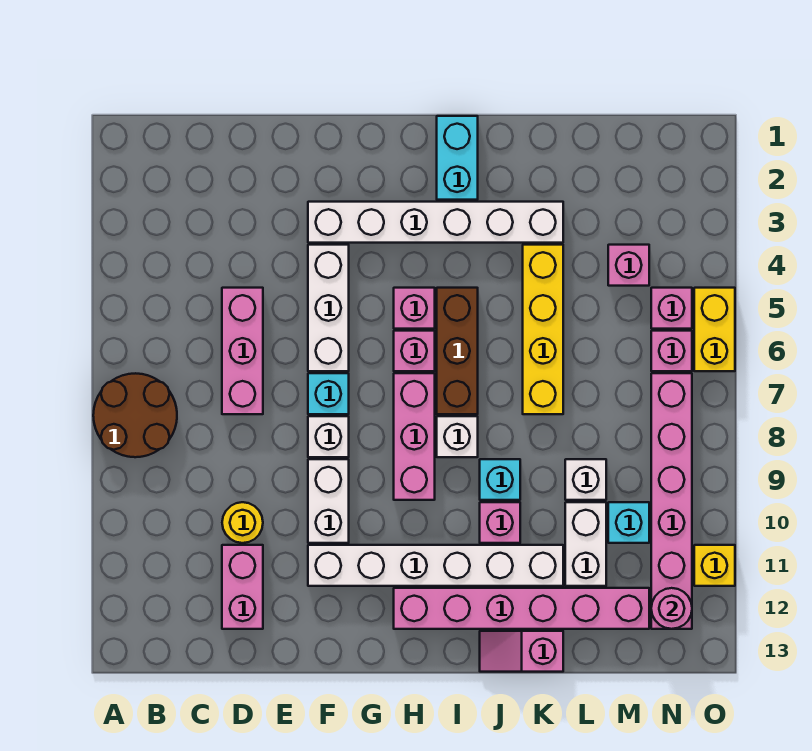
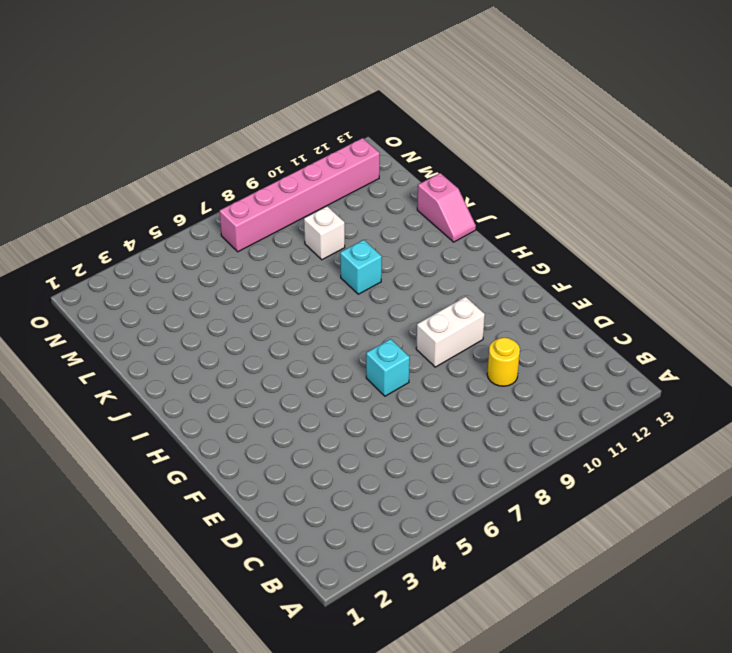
none -> brown round brick A7:B8 level 1
none -> pink brick D5:D7 level 1
none -> pink brick D11:D12 level 1
none -> white brick F3:K3 level 1

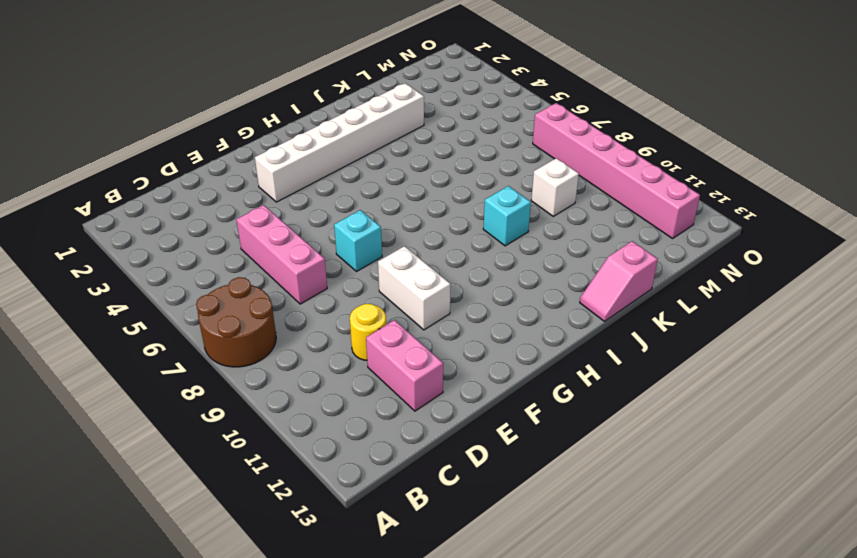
none -> white brick F4:F6 level 1
none -> white brick F8 level 1
none -> white brick F11:K11 level 1
none -> pink brick H5 level 1

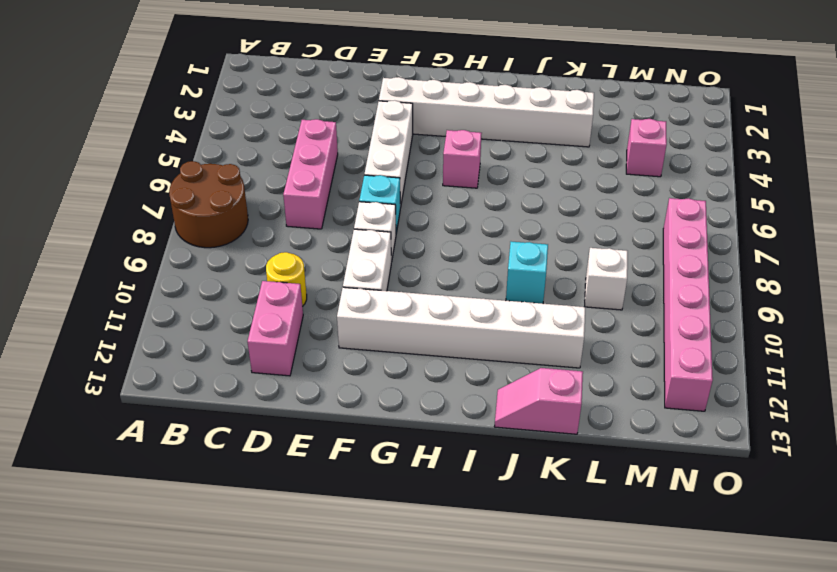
none -> pink brick H6 level 1
none -> pink brick H7:H9 level 1
none -> pink brick H12:M12 level 1
none -> cyan brick I1:I2 level 1

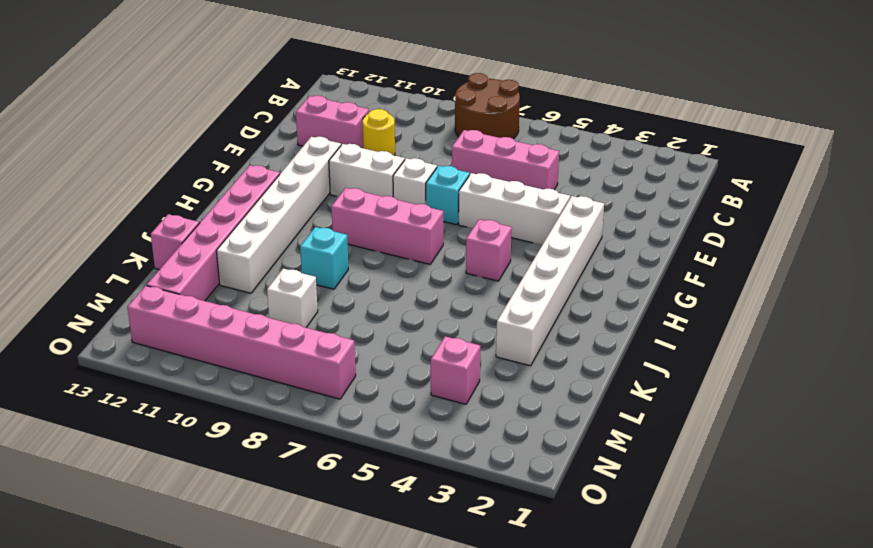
none -> pink brick H6 level 1
none -> cyan brick I1:I2 level 1
none -> brown brick I5:I7 level 1
none -> white brick I8 level 1

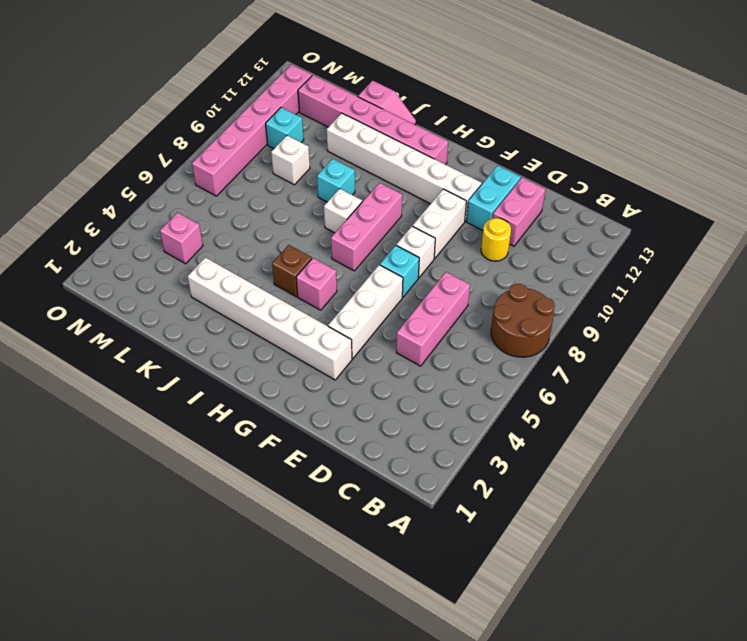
cyan brick E11:E12 level 1 -> cyan brick I1:I2 level 1
brown brick I5 level 1 -> brown brick I5:I7 level 1
none -> pink brick H6 level 1
none -> pink brick J10 level 1
none -> yellow brick K4:K7 level 1
none -> white brick L10:L11 level 1

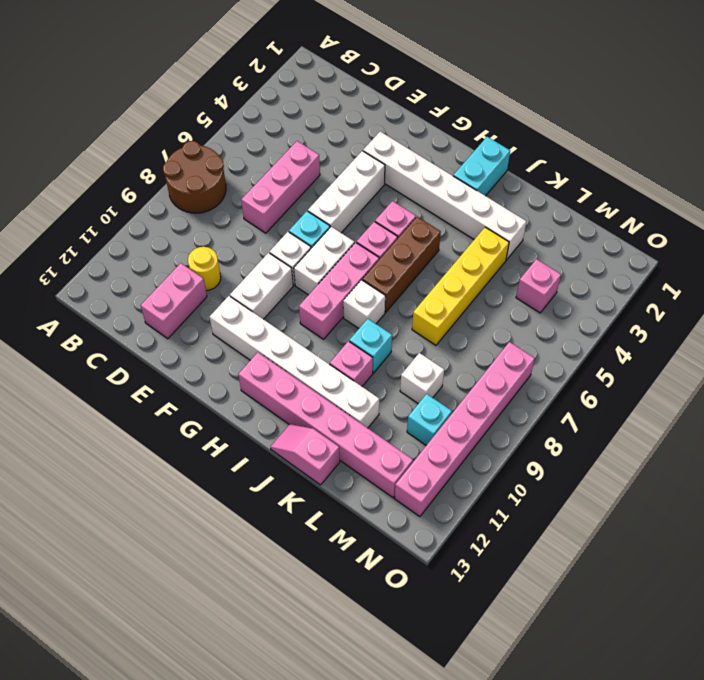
white brick G7:G8 level 1 -> white brick L10:L11 level 1
none -> pink brick N5 level 1
none -> pink brick N6 level 1
none -> yellow brick O5:O6 level 1
none -> yellow brick O11 level 1

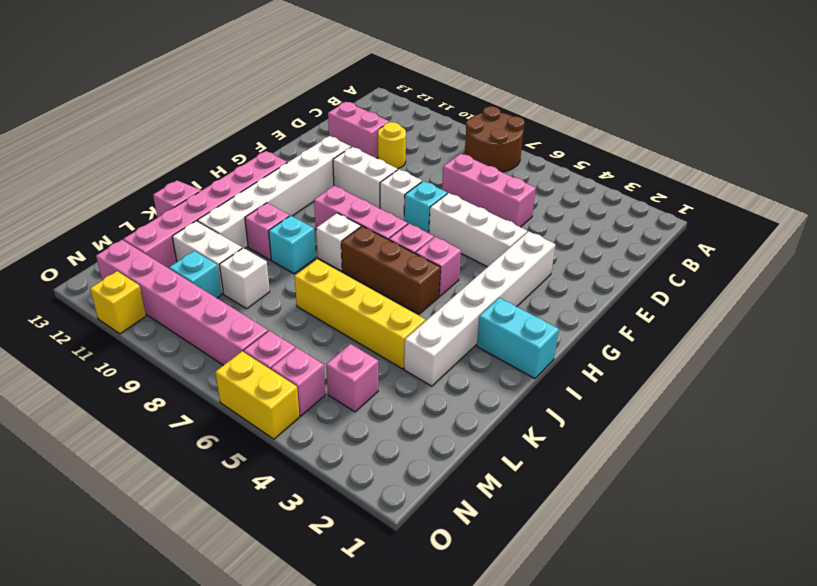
none -> pink round brick N12 level 2

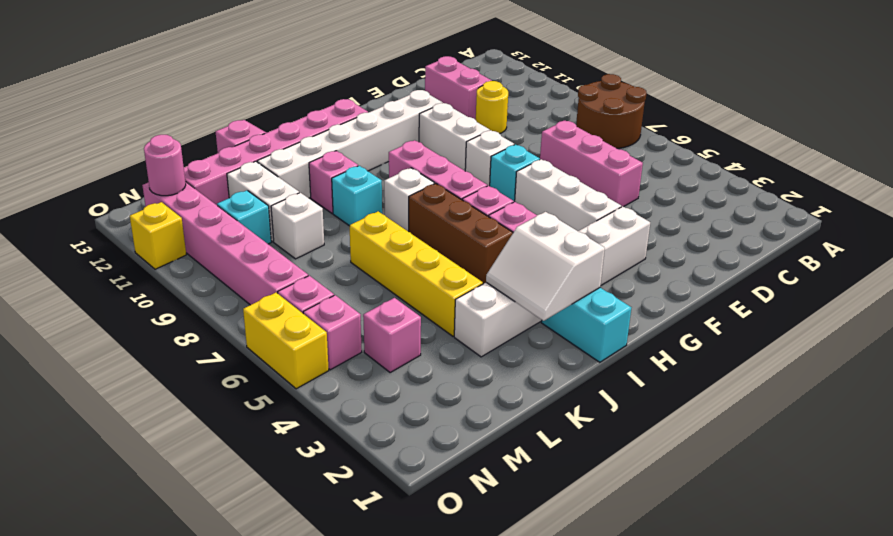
white slope I2:J3 level 2 top I -> none

